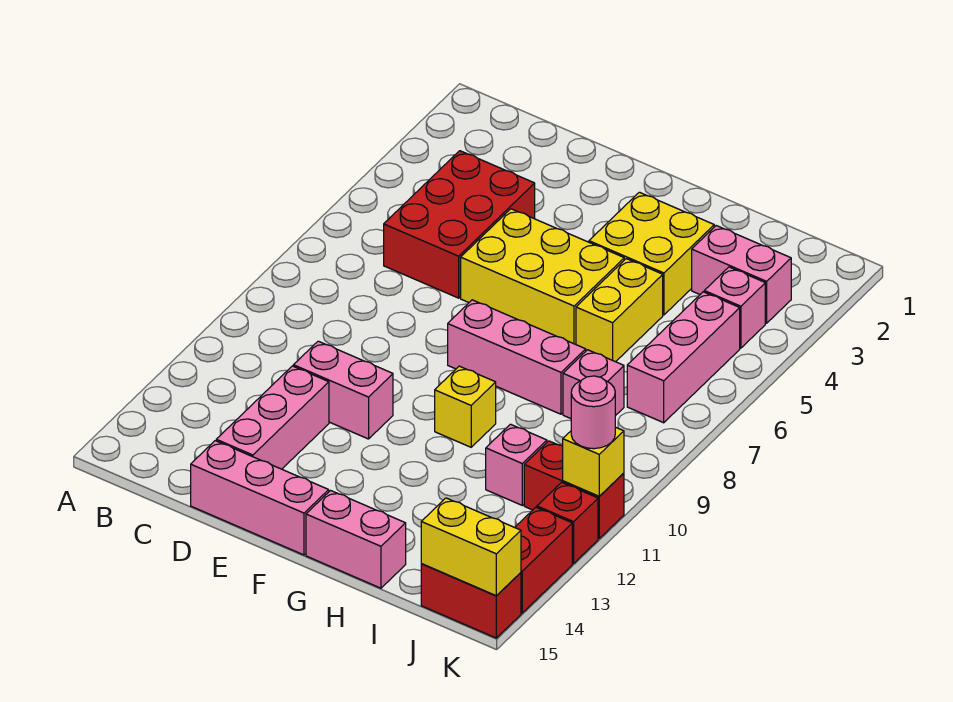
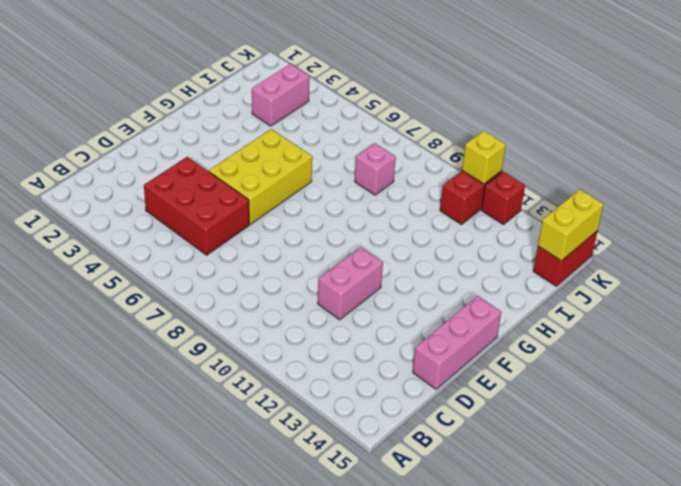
none -> pink brick D12:D14 level 1
none -> pink brick F8:H8 level 1
none -> yellow brick G3:H4 level 1

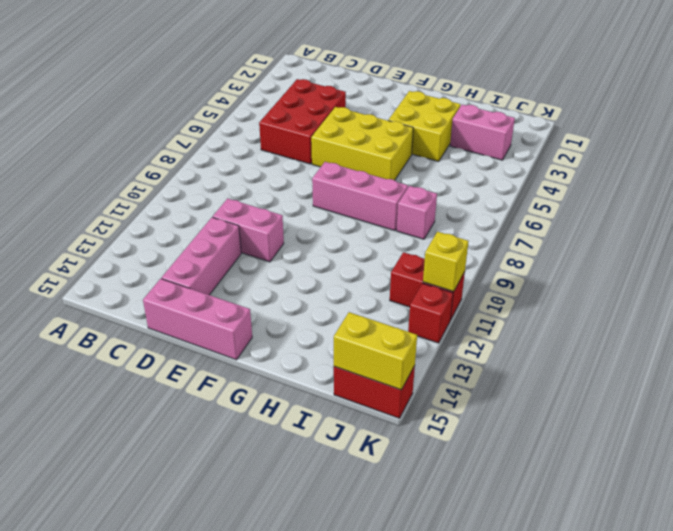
none -> yellow brick G10 level 1
none -> pink brick G15:H15 level 1
none -> yellow brick H5:H6 level 1

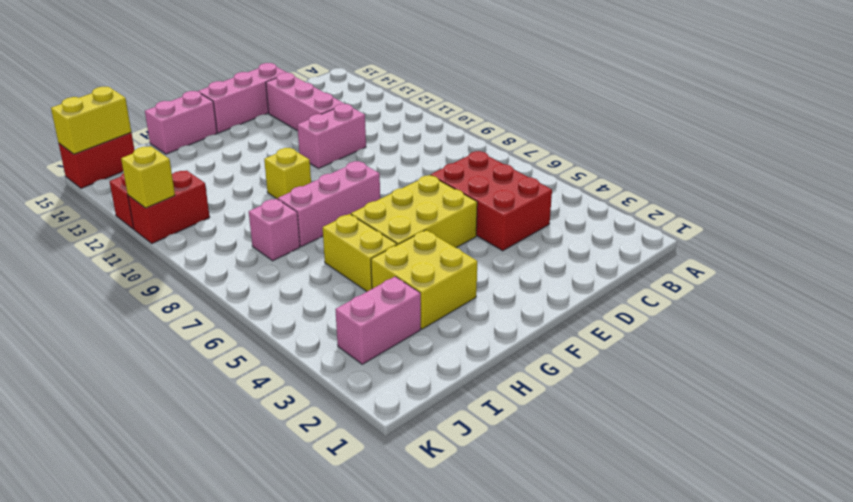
none -> pink brick I11 level 1
none -> pink brick J4 level 1
none -> pink brick J5:J7 level 1

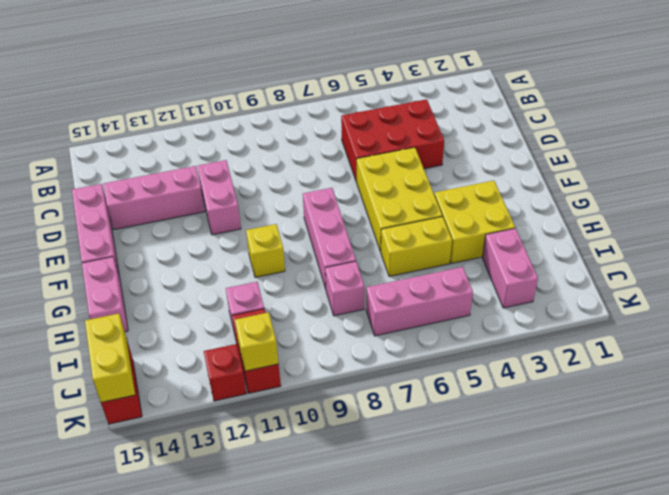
none -> pink brick J4 level 1
none -> red brick K13:K14 level 1
none -> pink round brick K11 level 3

